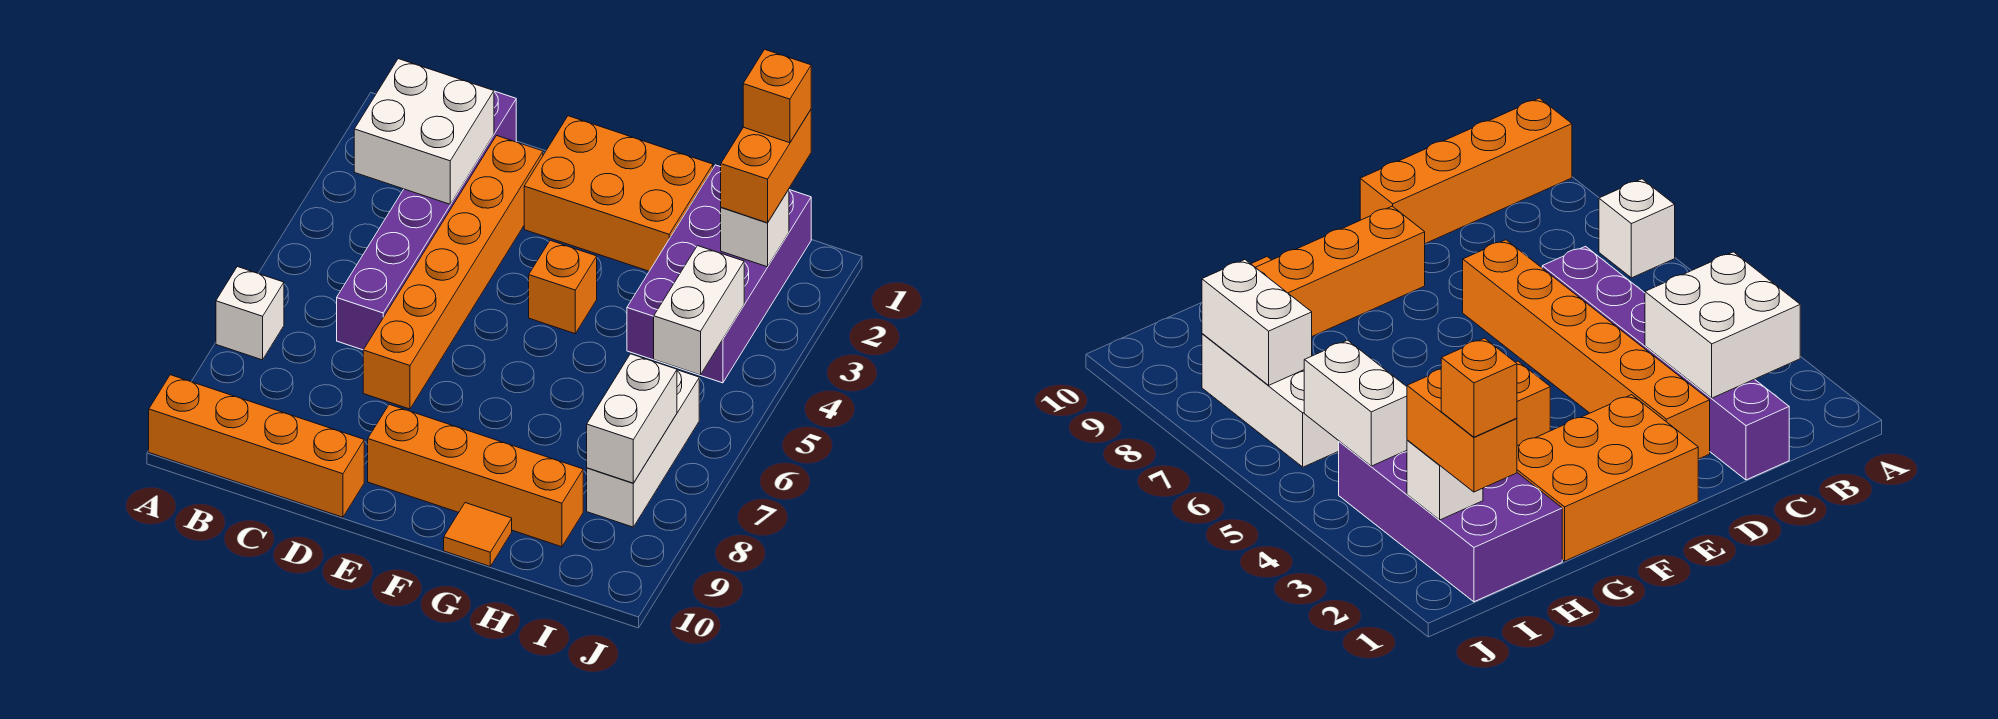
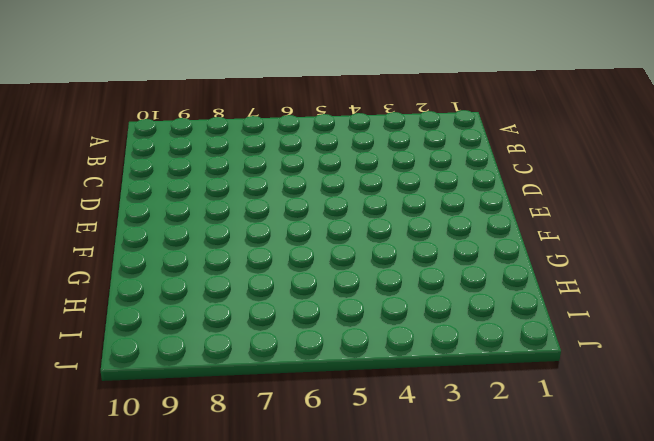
none -> white brick A7 level 1
none -> orange brick A10:D10 level 1
none -> purple brick C1:C6 level 1

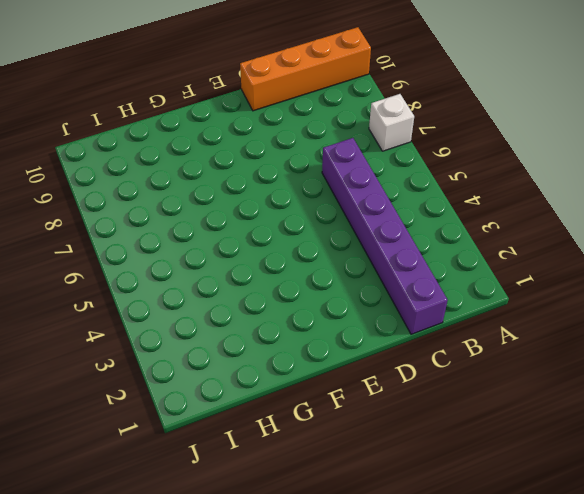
none -> orange brick D2:D7 level 1
none -> orange brick E1:G2 level 1
none -> orange brick E9:H9 level 1

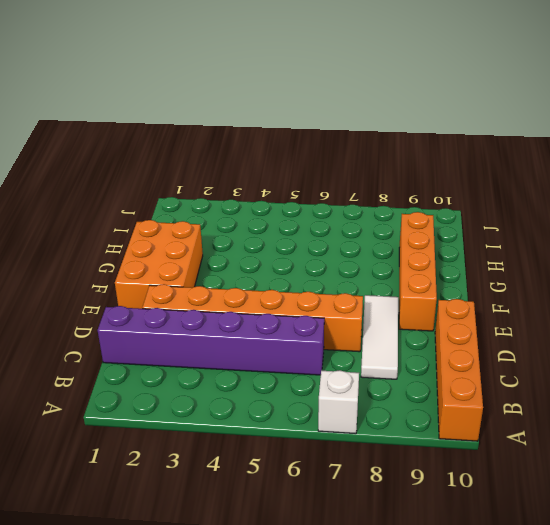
white tile C8:E8 level 1 -> none
none -> orange brick F4 level 1
none -> orange tile G10 level 1
none -> purple brick H1:I4 level 1

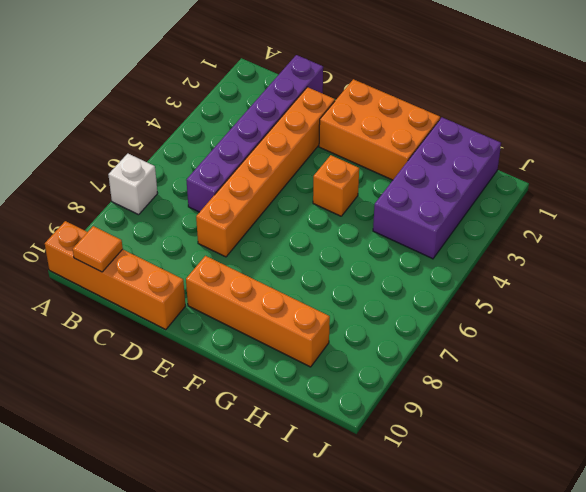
orange tile B10 level 2 -> orange tile G10 level 1
none -> white brick I6:I8 level 1
none -> white brick B2:C3 level 2
none -> white brick I2 level 2

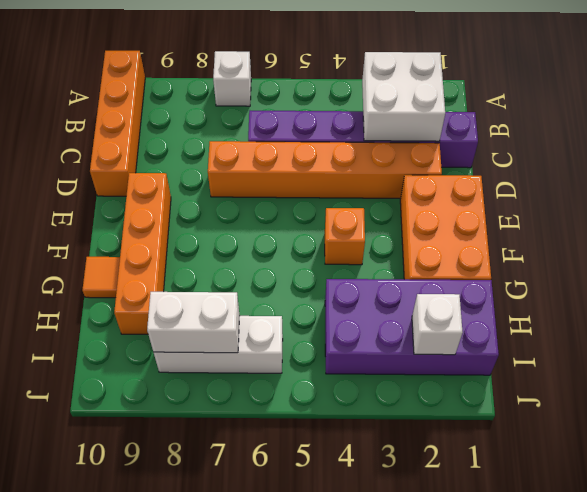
none -> white brick I4:I5 level 2
none -> orange brick I1:I2 level 3
none -> orange brick I1 level 4

